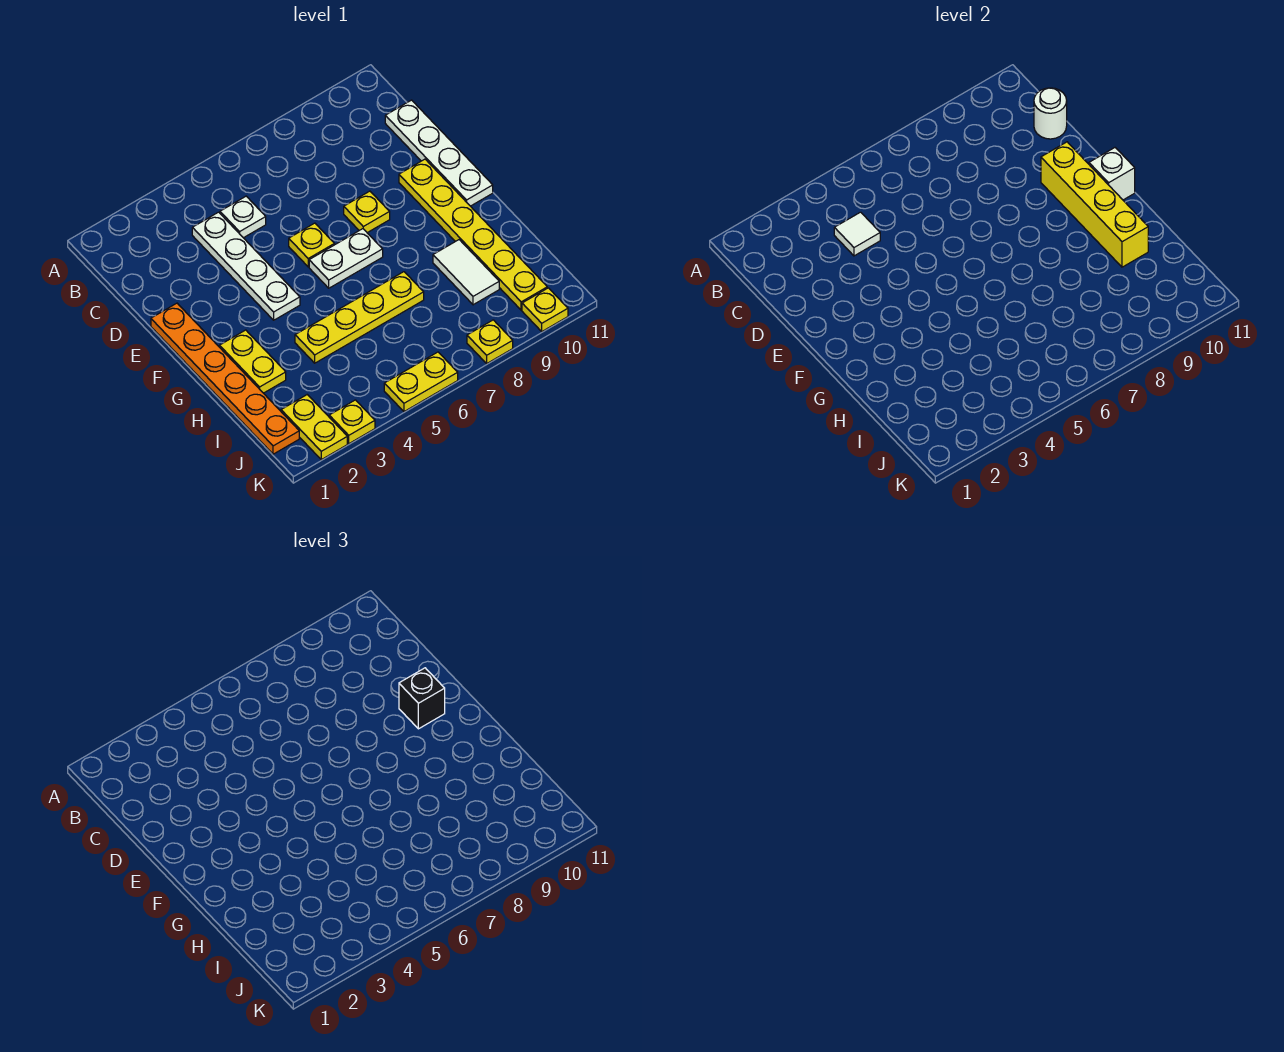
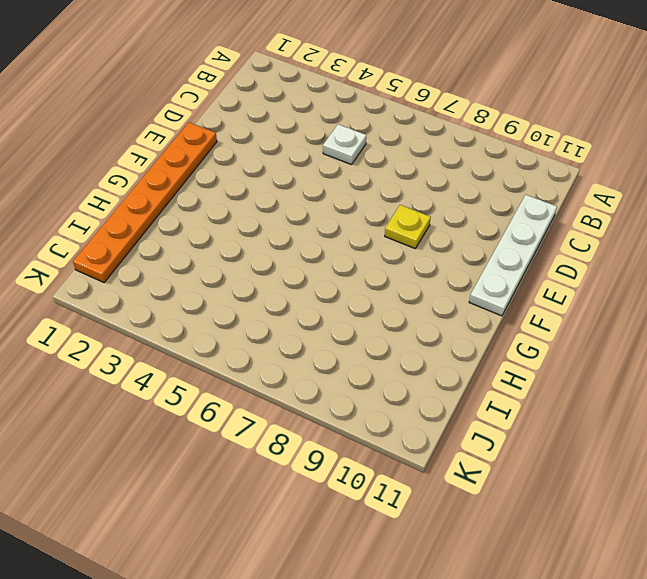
none -> white plate C4:F4 level 1
none -> yellow plate E6 level 1
none -> yellow plate E10:J10 level 1

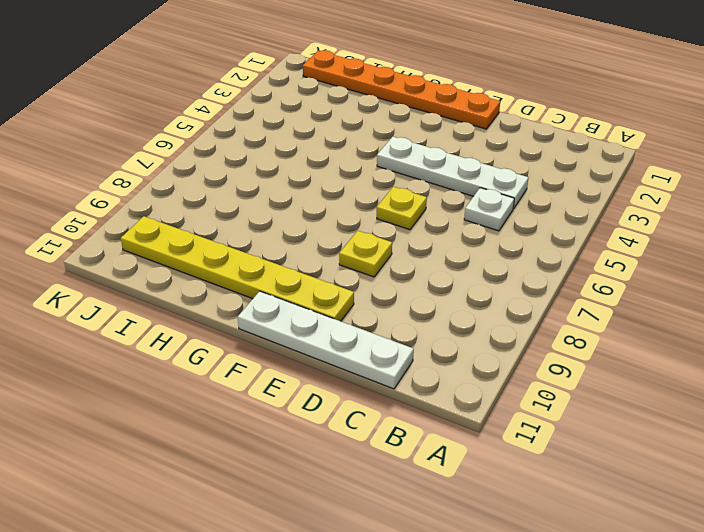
none -> white plate F6:F7 level 1
none -> yellow plate G2:H2 level 1
none -> yellow plate H4:H7 level 1

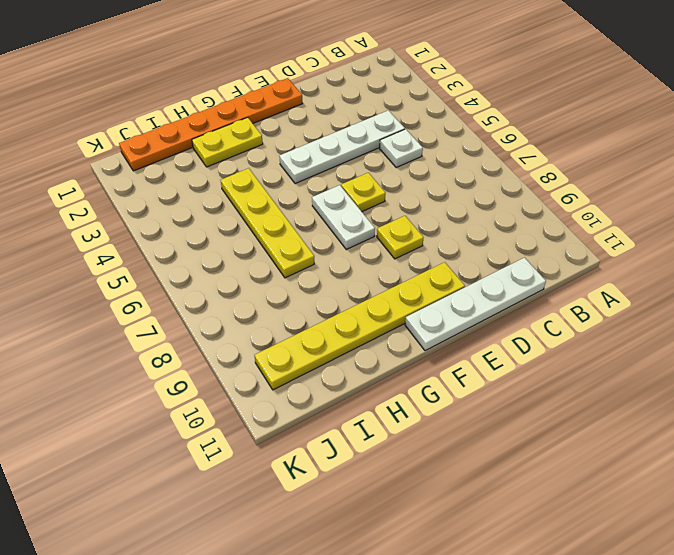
none -> white tile H9:I9 level 1
none -> yellow plate J2:K2 level 1
none -> yellow plate K3 level 1

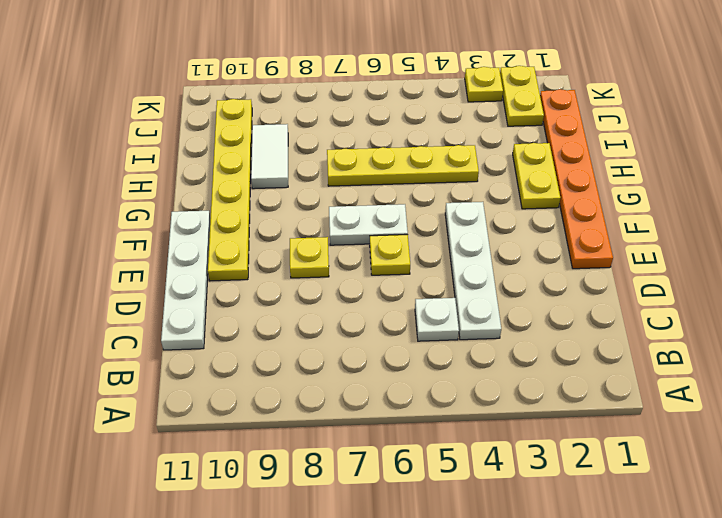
none -> yellow plate K5:K6 level 1
none -> yellow plate K8 level 1
none -> yellow plate K10 level 1

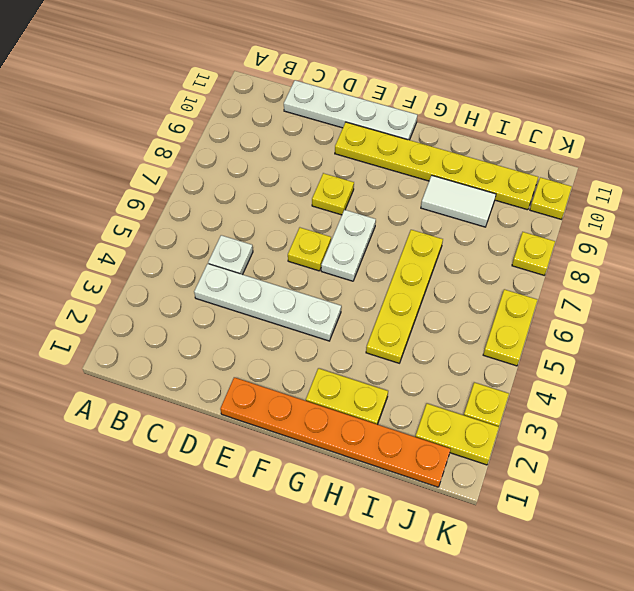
none -> white tile C4 level 2
none -> white round brick C11 level 2
none -> yellow brick E10:H10 level 2

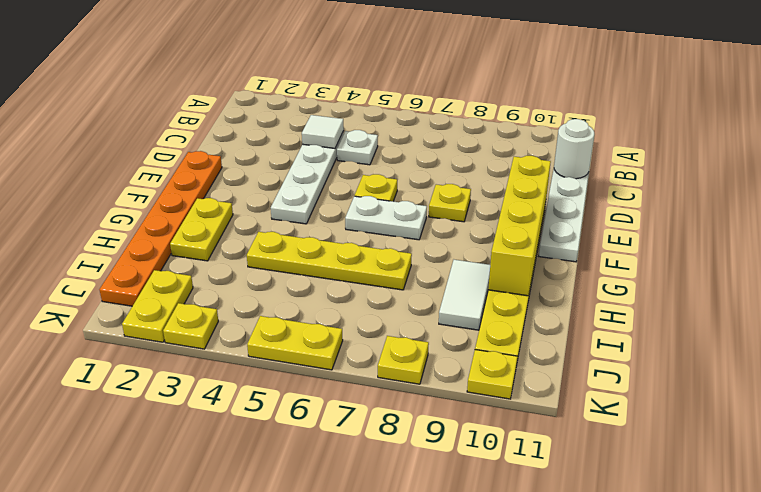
none -> white brick F11 level 2
none -> black brick E10 level 3

